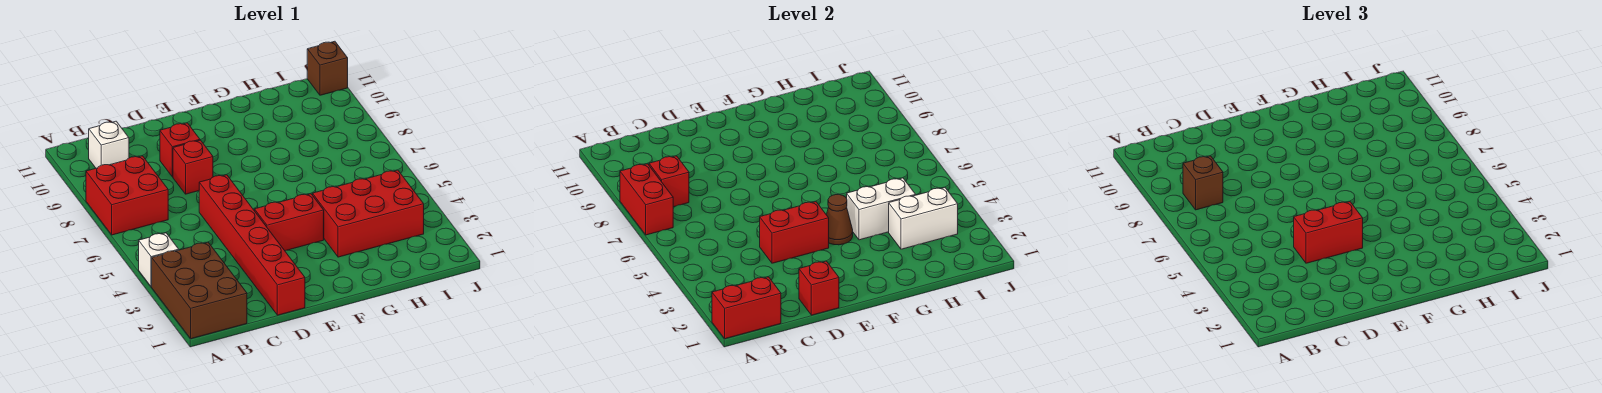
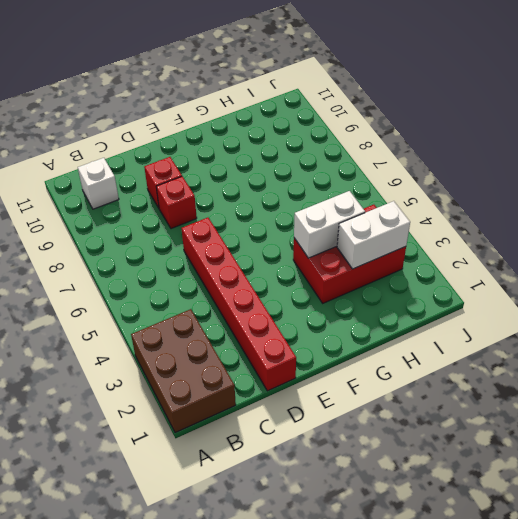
none -> white brick A4 level 1
none -> red brick A7:B8 level 1
none -> red brick E4:F4 level 1

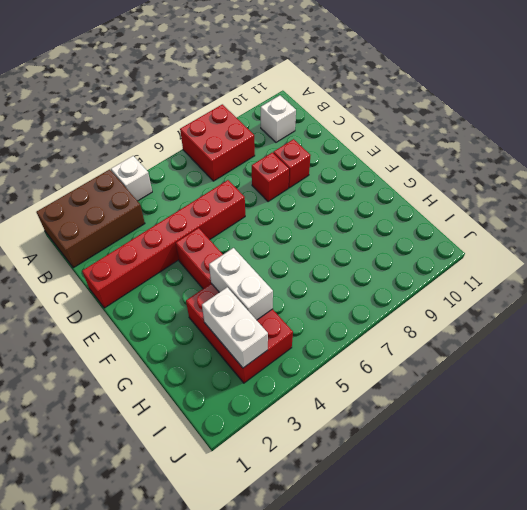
none -> brown brick J11 level 1
none -> red brick A1:B1 level 2
none -> red brick A7:A8 level 2

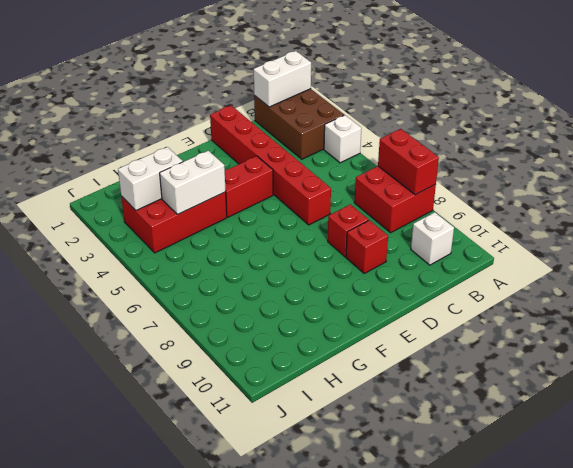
white brick A1:B1 level 2 -> red brick A1:B1 level 2
none -> brown brick J11 level 1
none -> red brick B8 level 2
none -> red brick D1 level 2

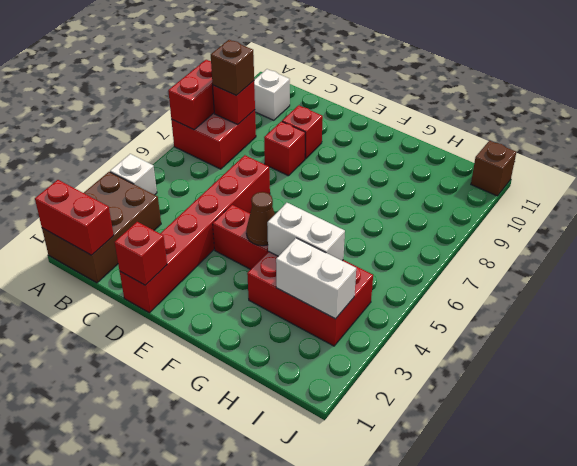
none -> red brick D4:E4 level 2
none -> red brick D4:E4 level 3

